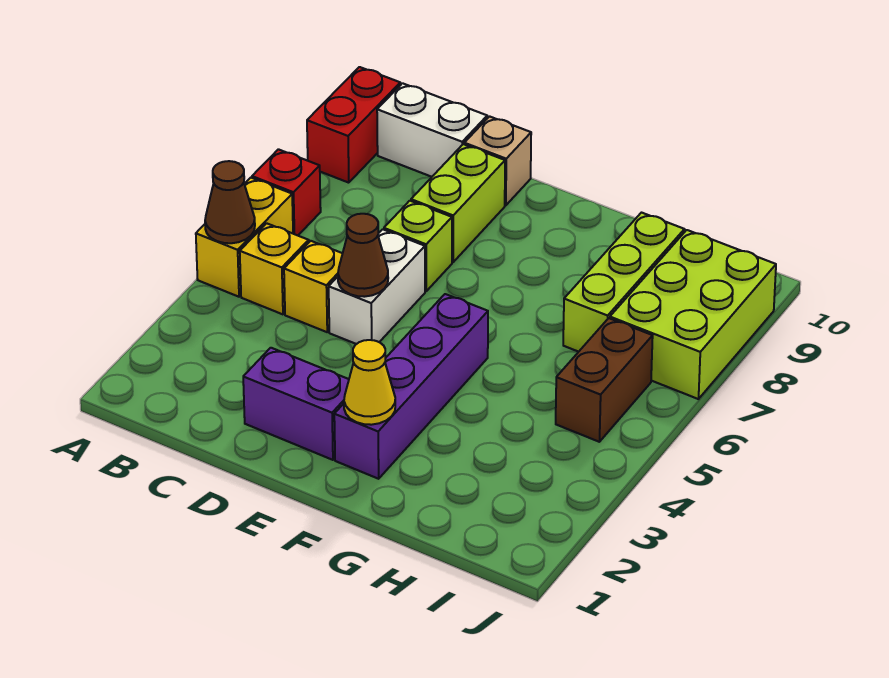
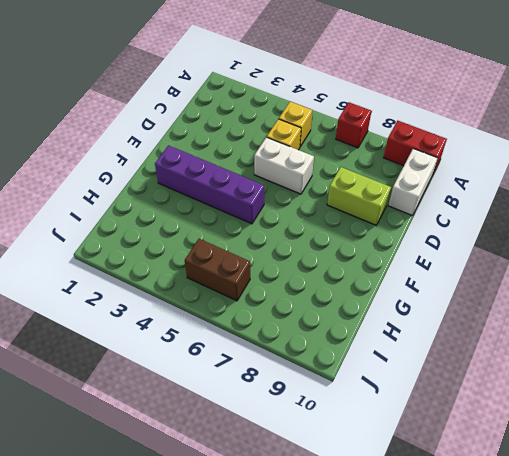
none -> yellow brick A5:A6 level 1
none -> purple brick D2:E2 level 1
none -> lime brick D7 level 1

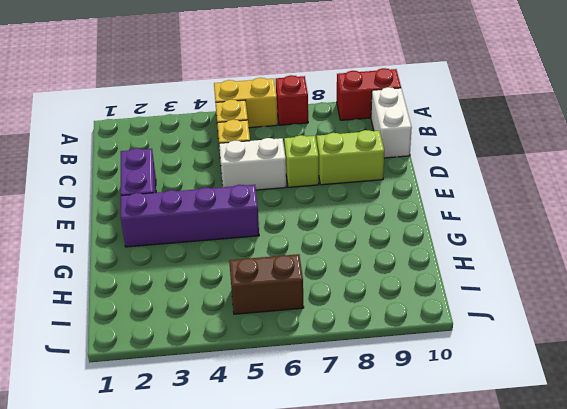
none -> tan brick D10 level 1
none -> lime brick H7:H9 level 1
none -> lime brick I7:J9 level 1

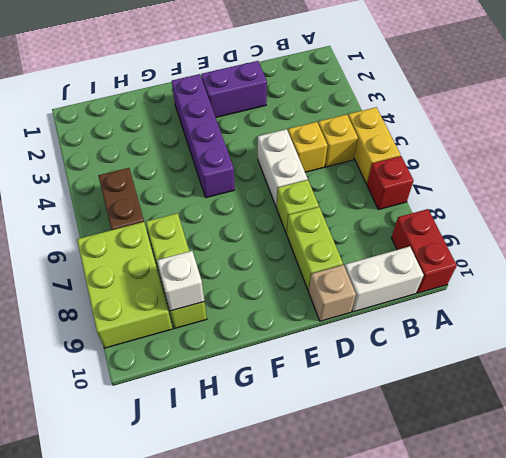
white brick H9 level 2 -> none
none -> brown cone A5 level 2
none -> brown cone D5 level 2
none -> yellow cone F2 level 2

